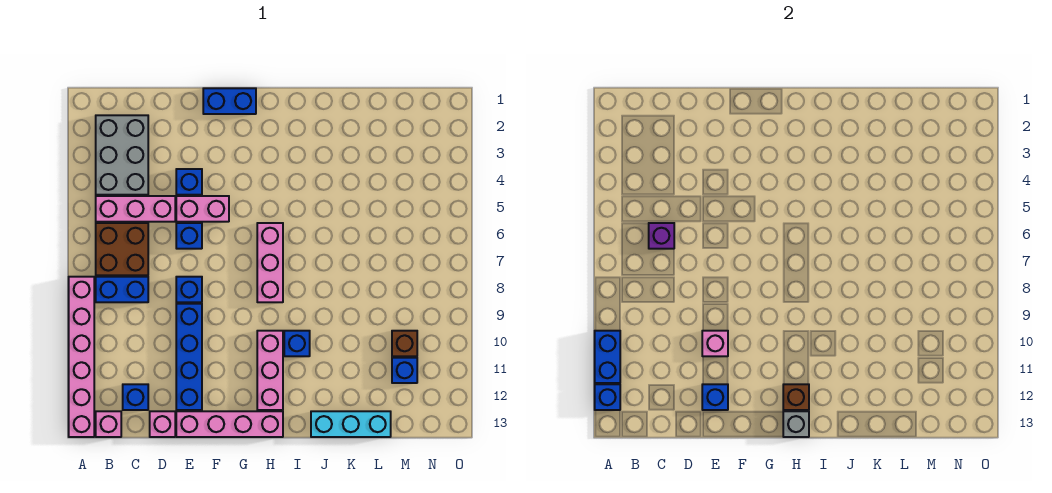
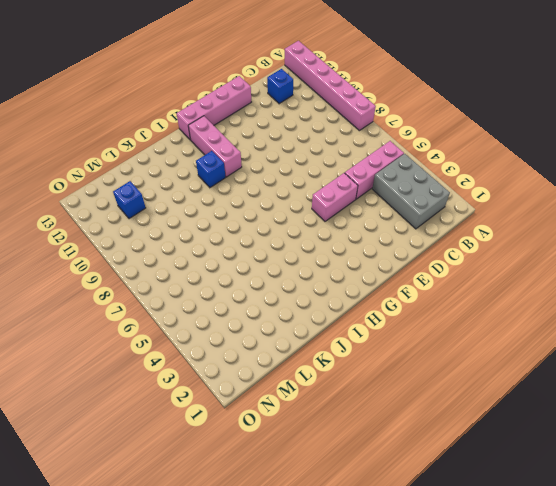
none -> brown brick B6:C7 level 1
none -> blue brick B8:C8 level 1
none -> pink brick B13 level 1

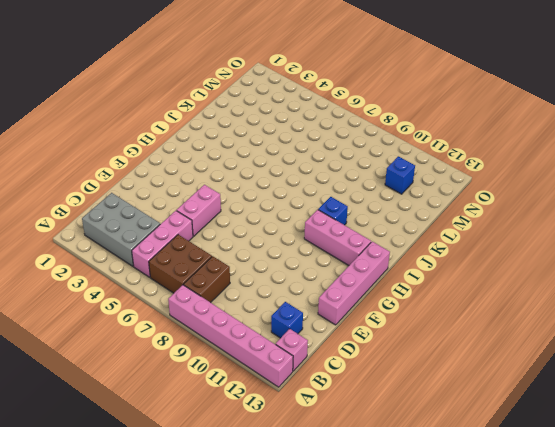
brown brick B8:C8 level 1 -> blue brick B8:C8 level 1
none -> pink brick D13 level 1
none -> blue brick E4 level 1
none -> blue brick E6 level 1

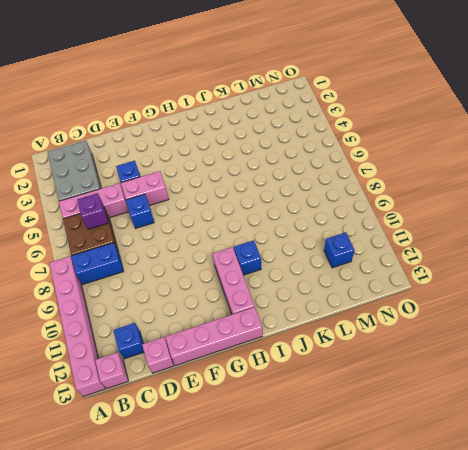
none -> blue brick E8 level 1
none -> blue brick E9:E12 level 1
none -> blue brick F1:G1 level 1

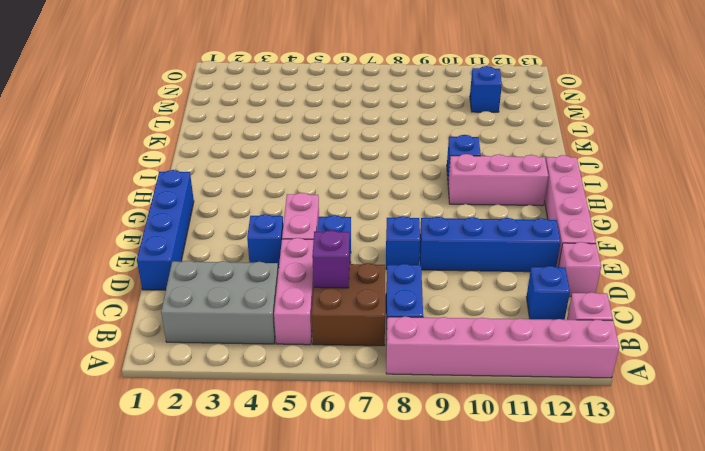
blue brick D1:G1 level 1 -> blue brick F1:G1 level 1
none -> pink brick H6:H8 level 1
none -> cyan brick J13:L13 level 1
none -> brown brick M10 level 1

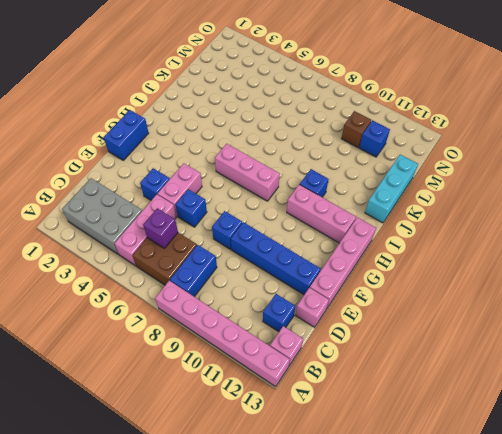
none -> blue brick A10:A11 level 2
none -> blue brick A12 level 2
none -> pink brick E10 level 2

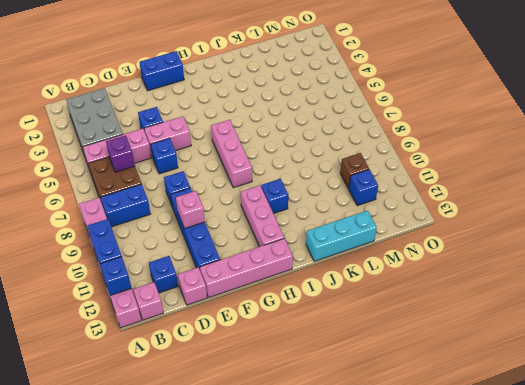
none -> blue brick E12 level 2
none -> brown brick H12 level 2
none -> grey brick H13 level 2

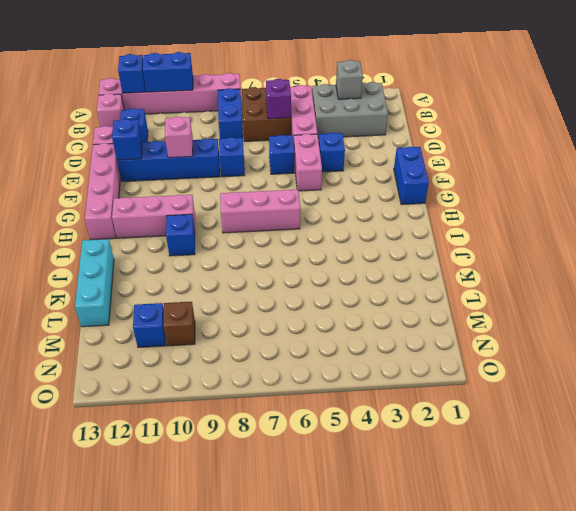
grey brick B3 level 2 -> grey brick H13 level 2
none -> brown brick H12 level 2

